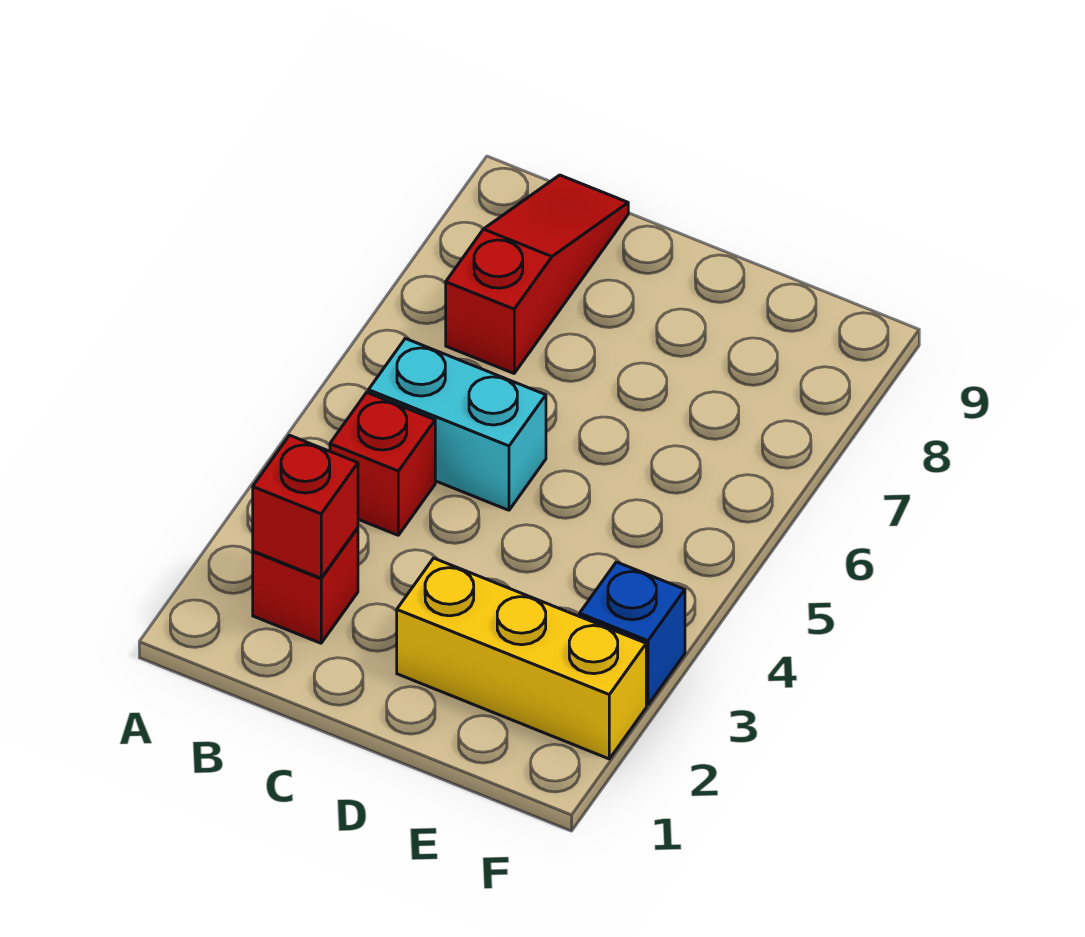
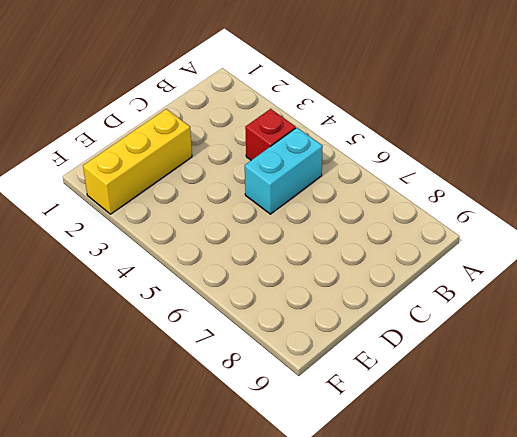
none -> red brick B2 level 1
none -> red slope B7:B9 level 1 top 7

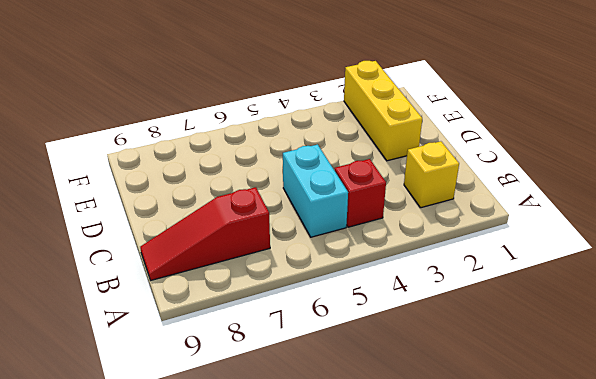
yellow brick B2 level 1 -> red brick B2 level 1
none -> blue brick F3 level 1
none -> red brick B2 level 2

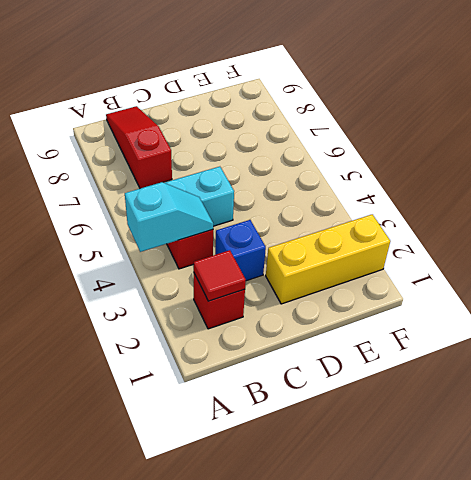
cyan slope A4:B4 level 2 top A -> none
red tile B2 level 2 -> red brick B2 level 2
blue brick C3 level 1 -> blue brick F3 level 1

